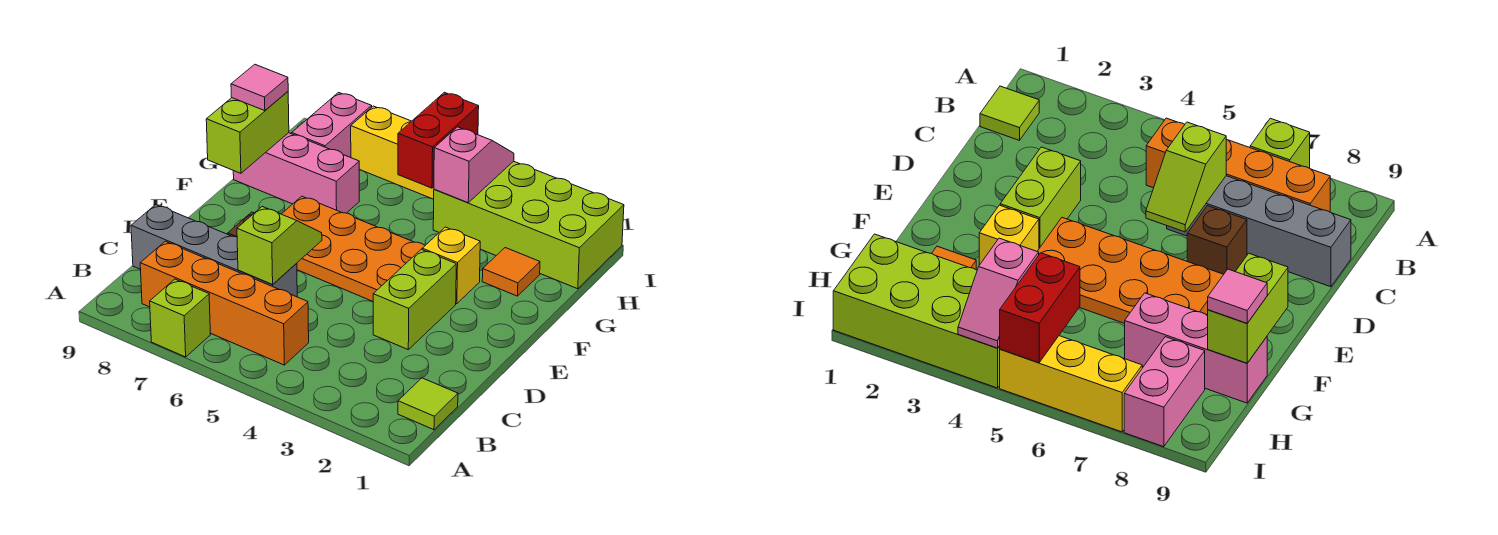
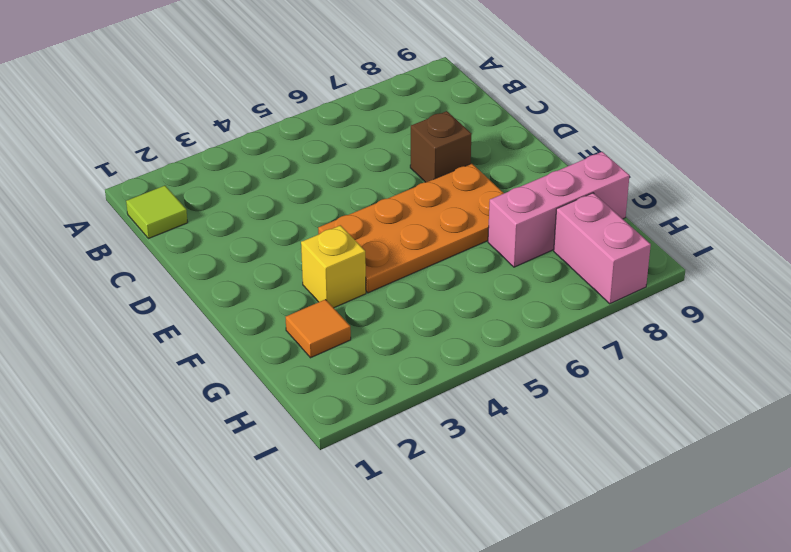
none -> lime brick A7 level 1
none -> orange brick B5:B8 level 1
none -> grey brick C6:C9 level 1

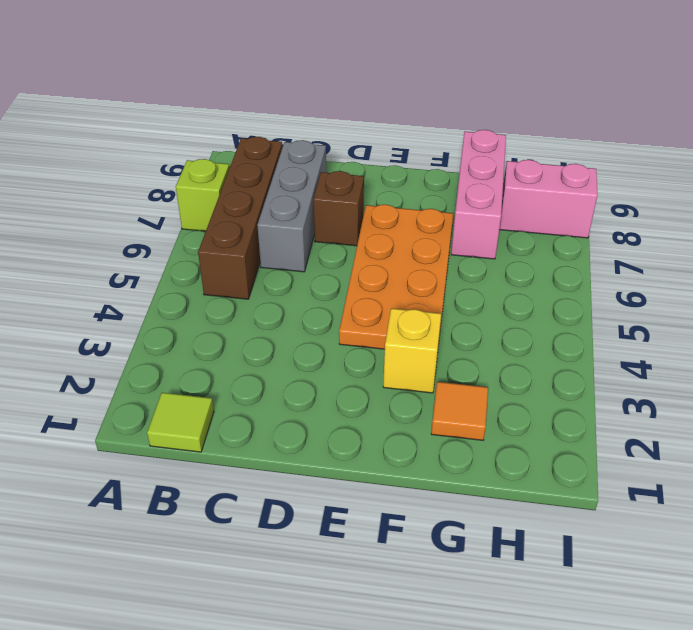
brown brick B5:B8 level 1 -> orange brick B5:B8 level 1
grey brick C6:C8 level 1 -> grey brick C6:C9 level 1
none -> lime brick D3:E3 level 1
none -> lime brick H1:I4 level 1
none -> yellow brick I5:I7 level 1

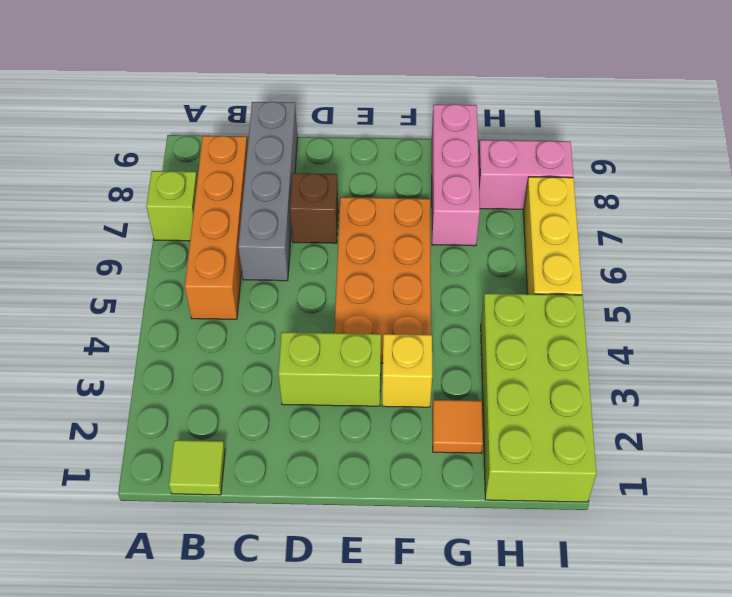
none -> lime slope C6:D6 level 2 top C
none -> lime brick F9:G9 level 2
none -> pink slope H4:I4 level 2 top H

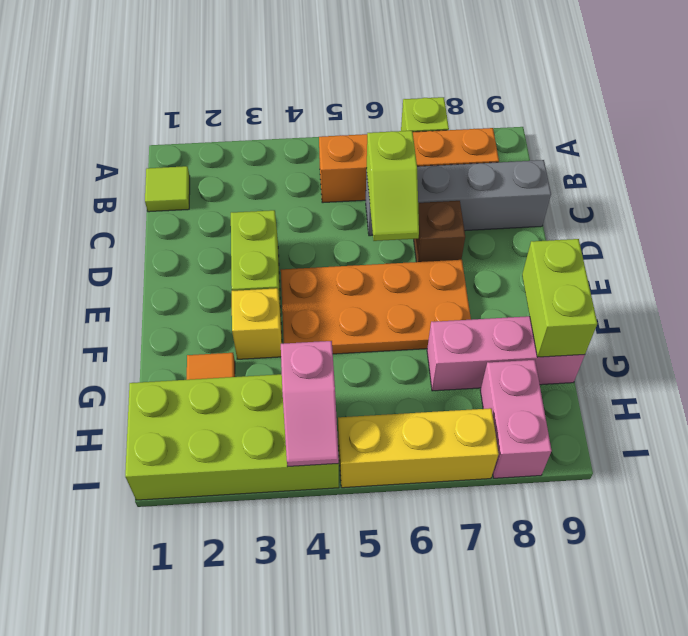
none -> red brick H5:I5 level 2
none -> pink tile G9 level 3

